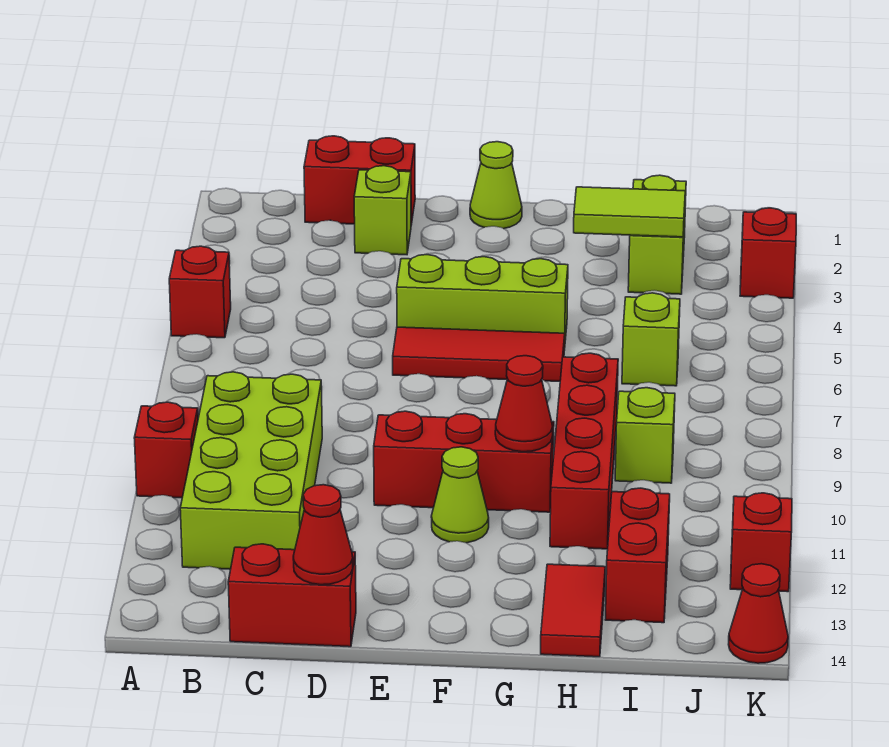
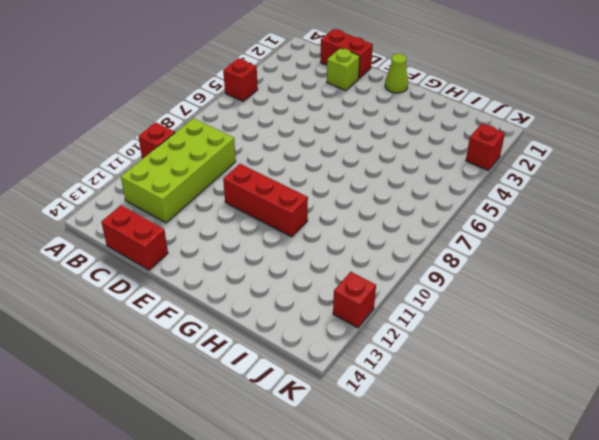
none -> lime brick E5:G5 level 1
none -> red tile E6:G6 level 1
none -> lime cone F11 level 1

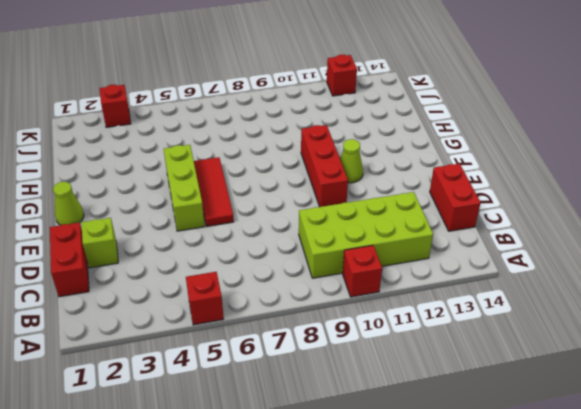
none -> red brick H8:H11 level 1
none -> red tile H13:H14 level 1
none -> lime brick I2:I3 level 1

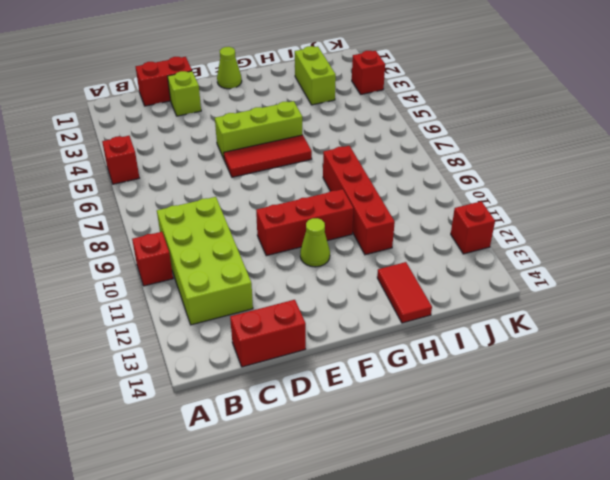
none -> lime brick I6 level 1
none -> lime brick I9 level 1
none -> red brick I12:I13 level 1

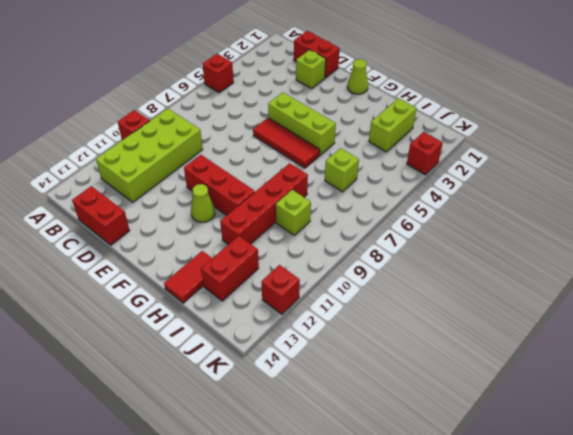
none -> red cone K14 level 1
none -> red cone D14 level 2
none -> red cone G10 level 2

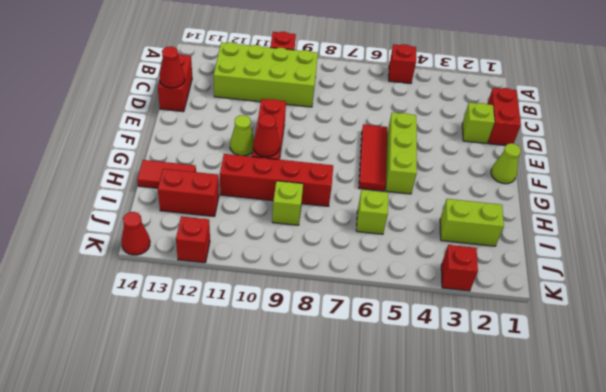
none -> lime tile H3:I3 level 2

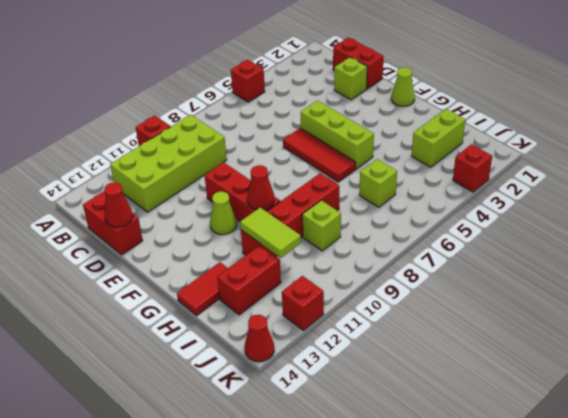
lime tile H11:I11 level 2 -> lime tile H3:I3 level 2

